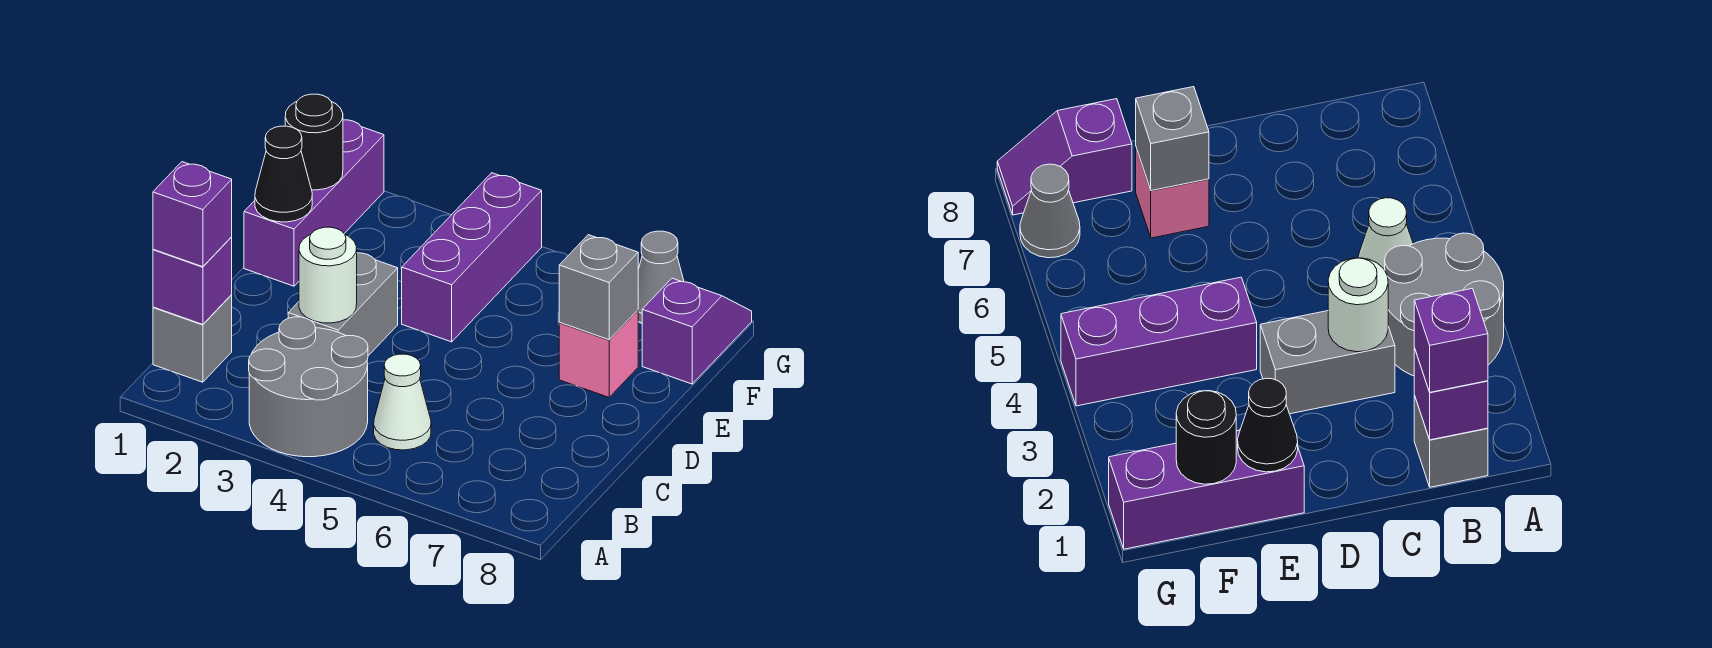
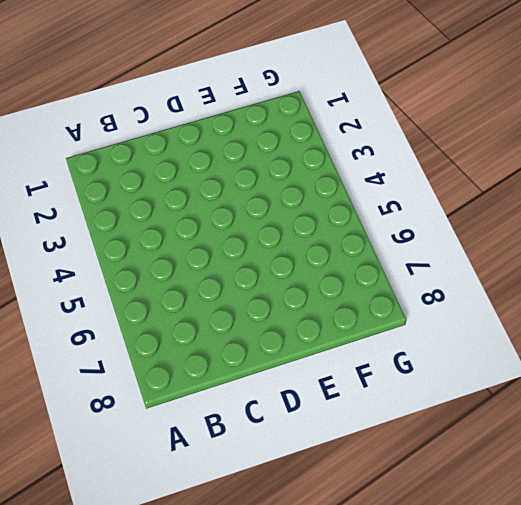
none -> grey round brick A3:B4 level 1
none -> grey brick B1 level 1
none -> white cone B5 level 1

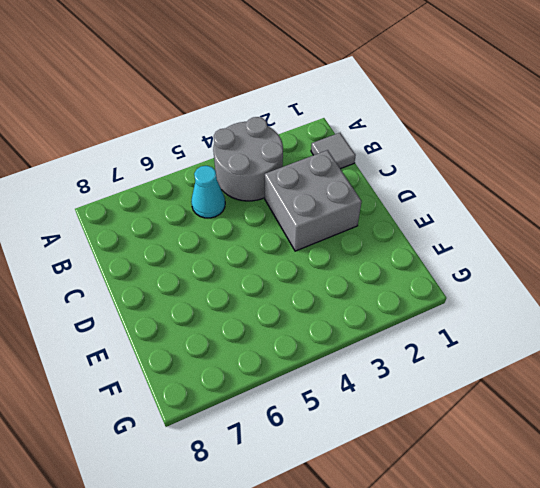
grey tile B1 level 1 -> grey brick B1 level 1
cyan cone B5 level 1 -> white cone B5 level 1
grey brick C2:D3 level 1 -> grey brick C3:D3 level 1
none -> purple brick E1:G1 level 1
none -> purple brick E4:G4 level 1
none -> pink brick E7 level 1

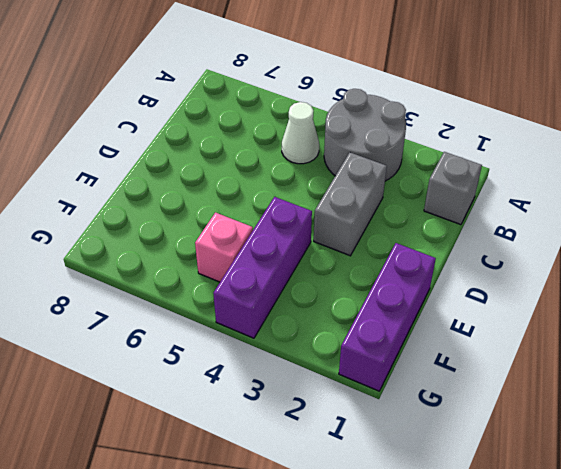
pink brick F5 level 1 -> pink brick E7 level 1
none -> purple slope F8:G8 level 1 top F
none -> grey cone G7 level 1
none -> purple brick B1 level 2

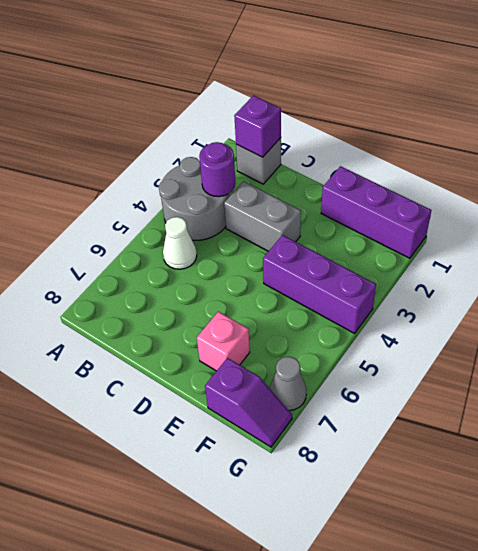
purple round brick B3 level 2 -> none
none -> white round brick C3 level 2
none -> black cone E1 level 2
none -> grey brick E7 level 2

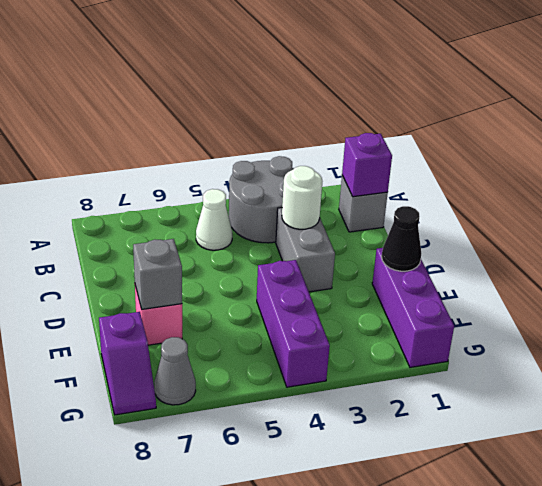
none -> black round brick F1 level 2
none -> purple brick B1 level 3

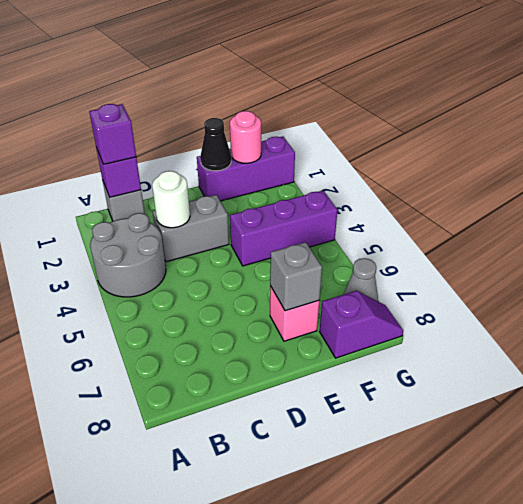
pink round brick F1 level 2 -> black round brick F1 level 2
none -> white cone B5 level 1

